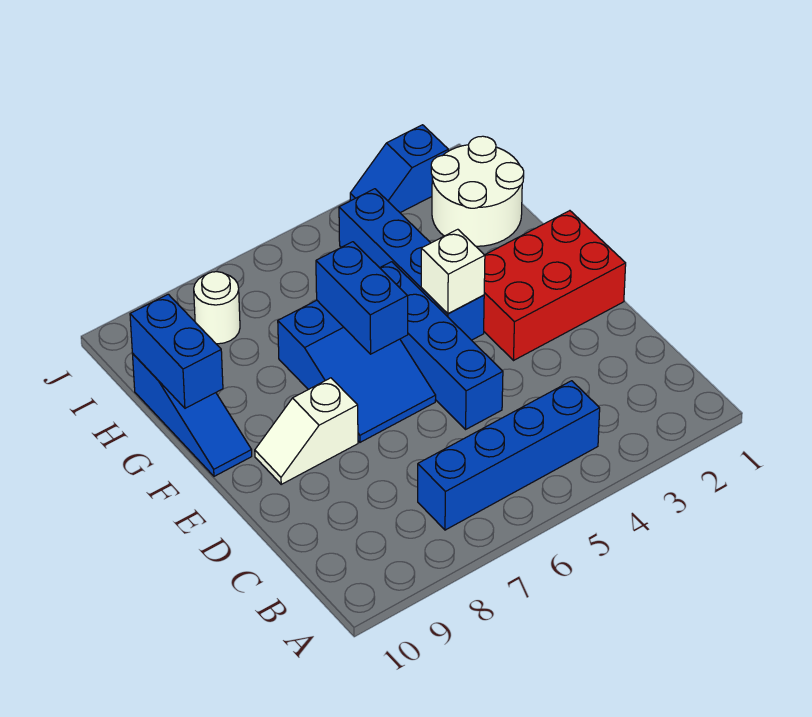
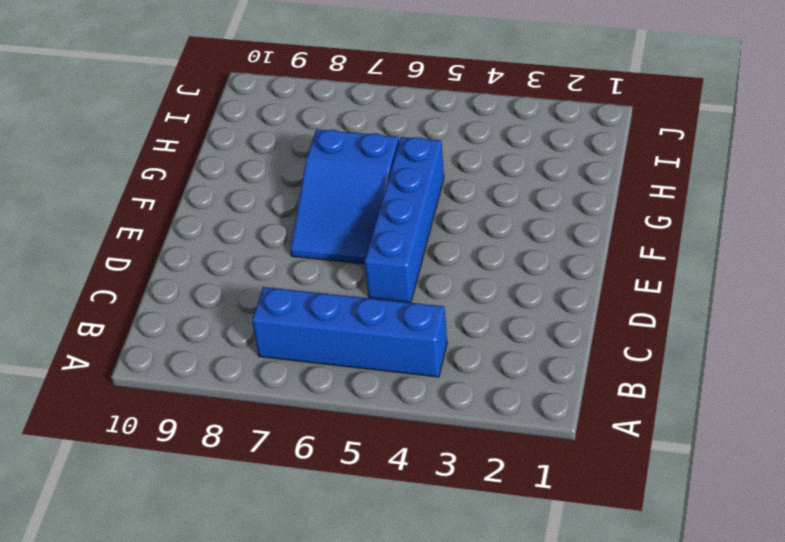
none -> red brick E1:F3 level 1
none -> white slope E8:E9 level 1 top 8
none -> blue brick F4:I4 level 1

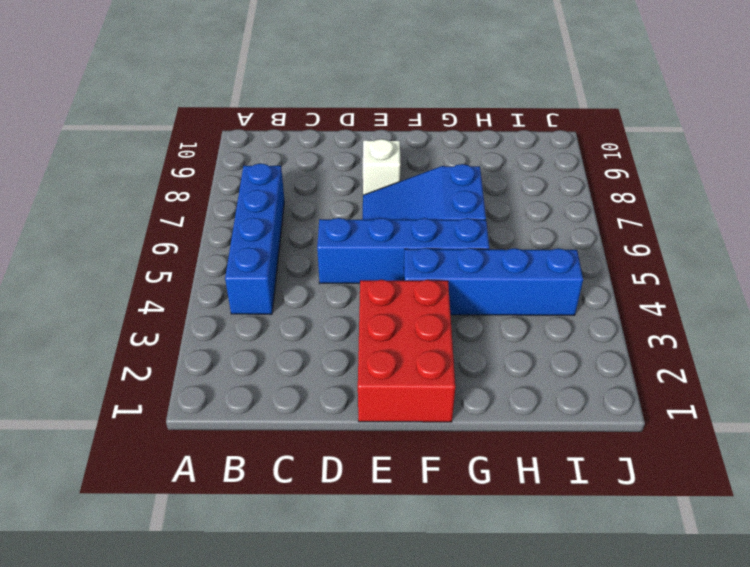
none -> blue slope F10:H10 level 1 top H
none -> white round brick H1:I2 level 1
none -> white round brick I8 level 1

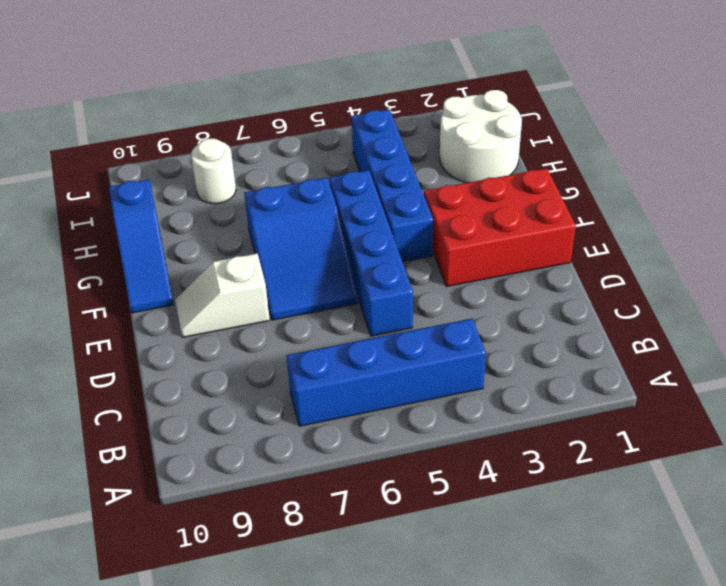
none -> blue slope J2:J3 level 1 top 2
none -> white brick F4 level 2
none -> blue brick F6:G6 level 2

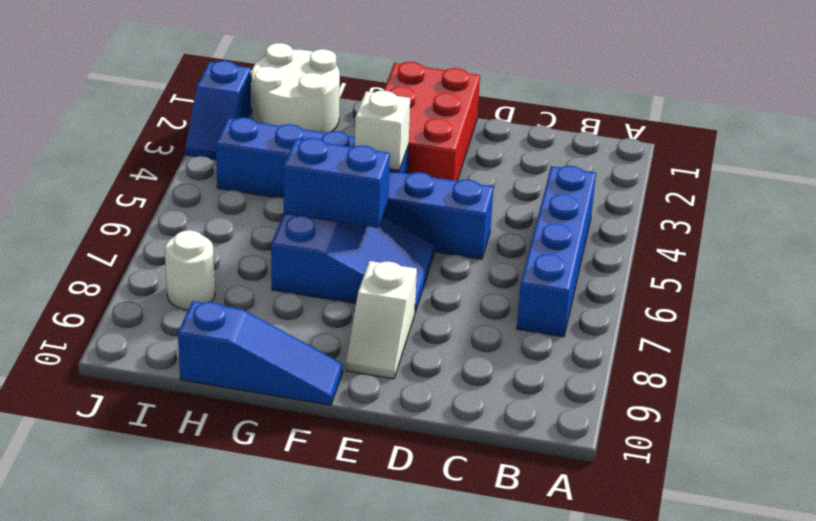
none -> blue brick G10:H10 level 2

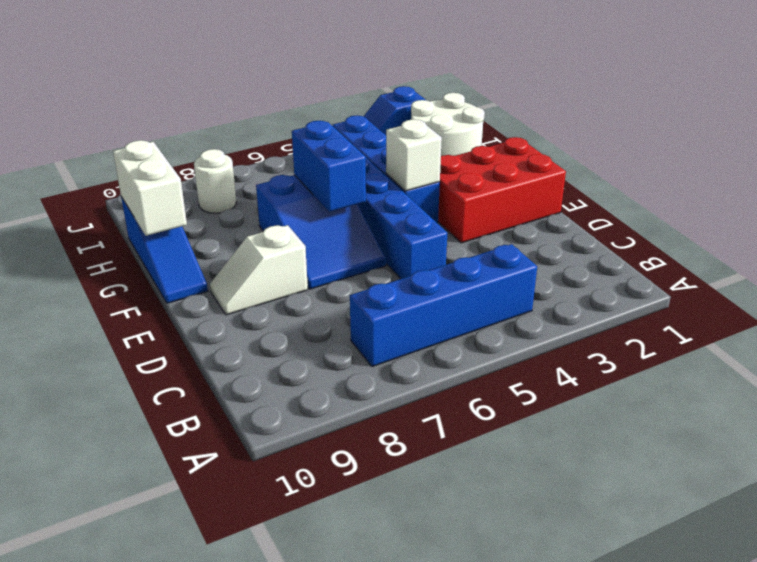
white brick G10:H10 level 2 -> blue brick G10:H10 level 2

